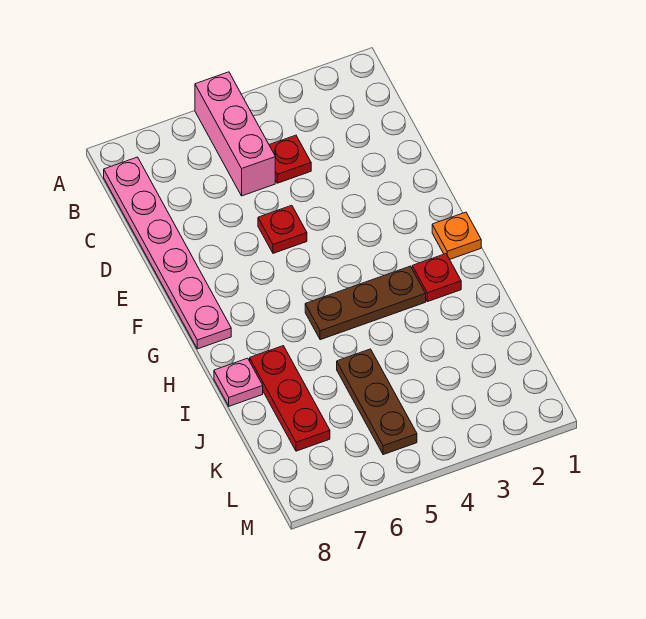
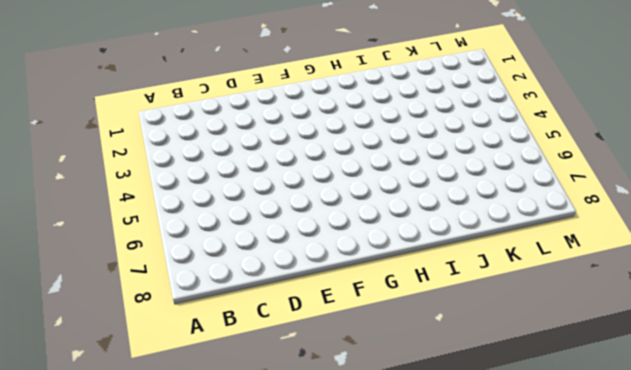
none -> pink brick A5:C5 level 1
none -> pink plate B8:G8 level 1

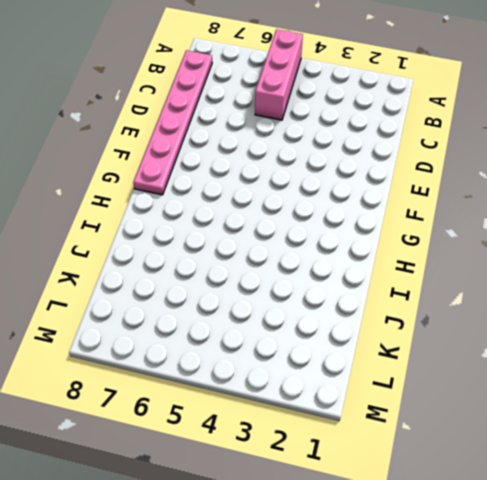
none -> red plate C4 level 1
none -> red plate E5 level 1

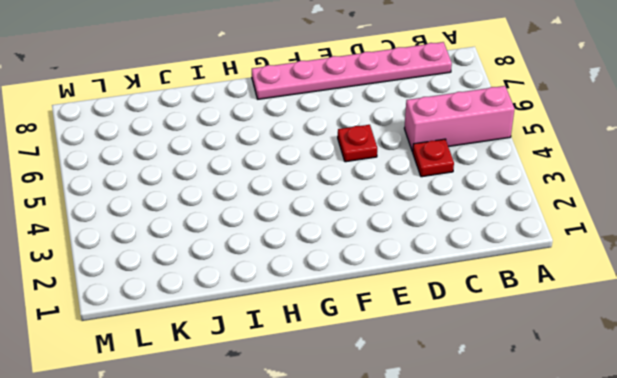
none -> orange plate G1 level 1
none -> red plate H2 level 1

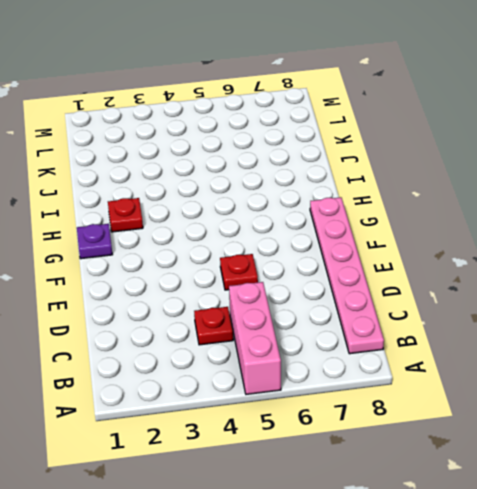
purple plate G1 level 1 -> orange plate G1 level 1
none -> brown plate H3:H5 level 1
none -> red plate I7:K7 level 1

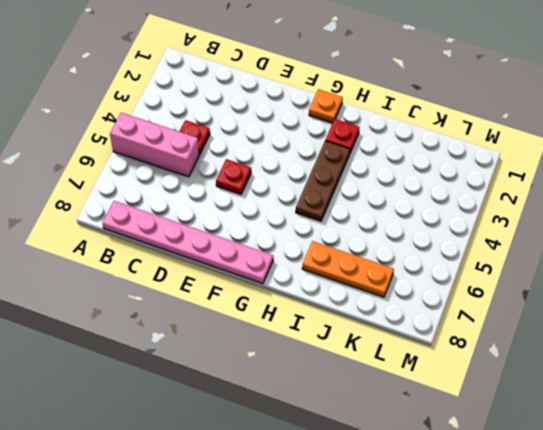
orange plate I7:K7 level 1 -> red plate I7:K7 level 1
none -> pink plate I8 level 1
none -> brown plate J5:L5 level 1

